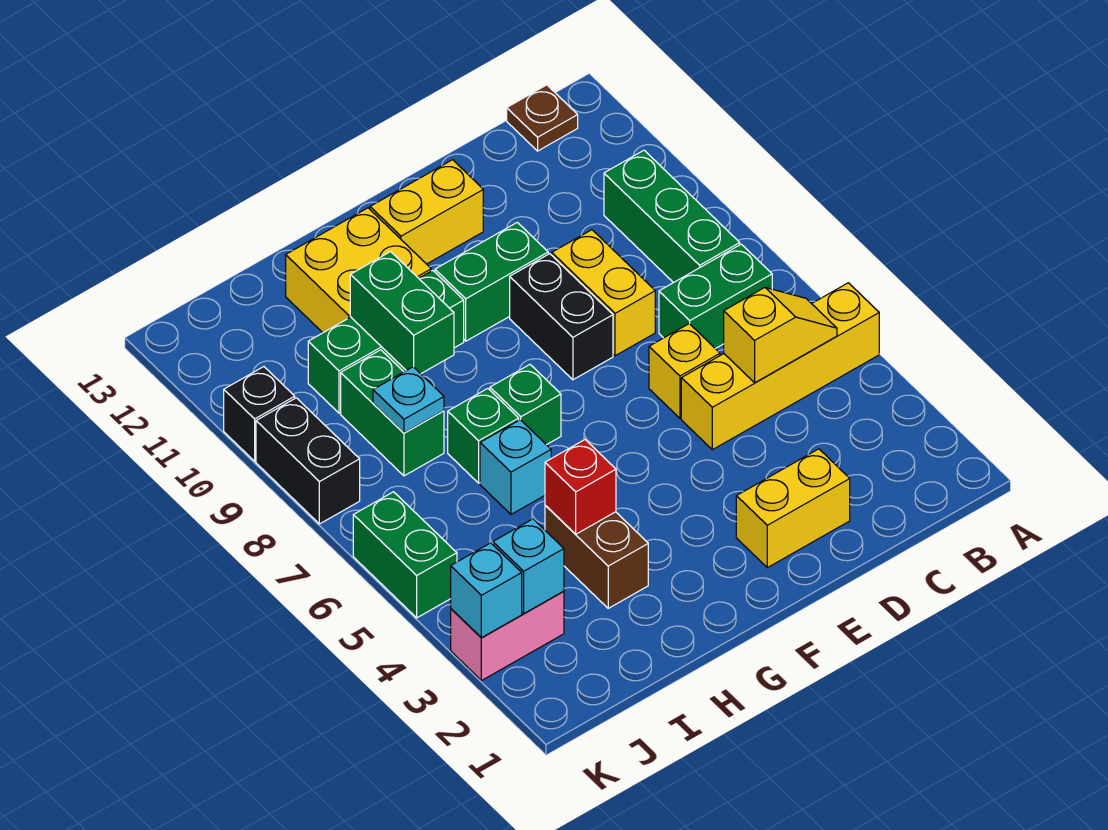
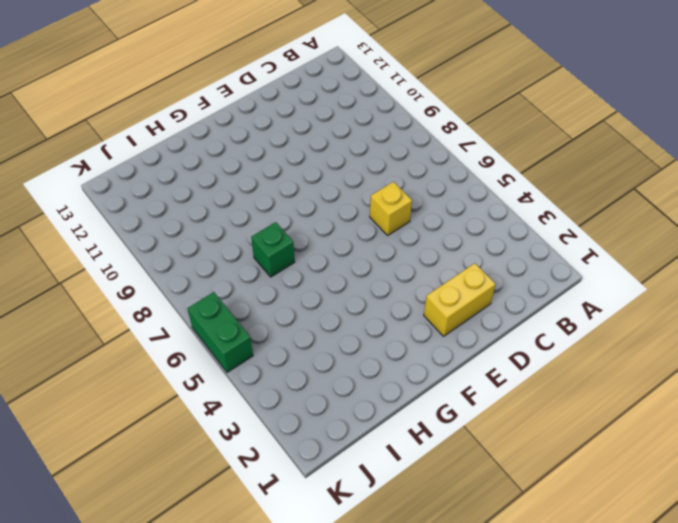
none -> yellow brick A5:D5 level 1
none -> green brick B7:C7 level 1
none -> green brick B8:B10 level 1

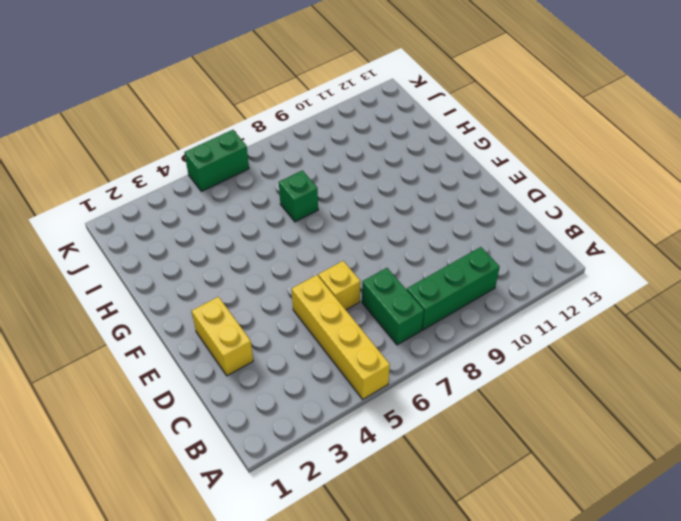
none -> brown plate B13 level 1
none -> yellow brick D8:D9 level 1
none -> black brick E8:E9 level 1

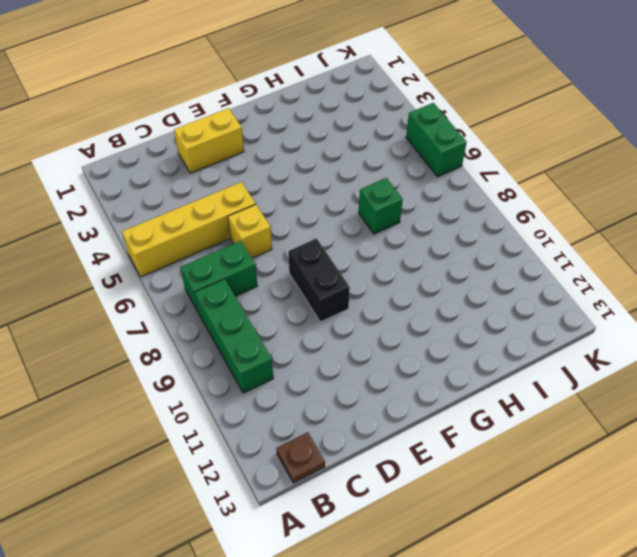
none -> yellow brick D8:D9 level 1
none -> green brick E10:F10 level 1
none -> yellow brick E12:F12 level 1

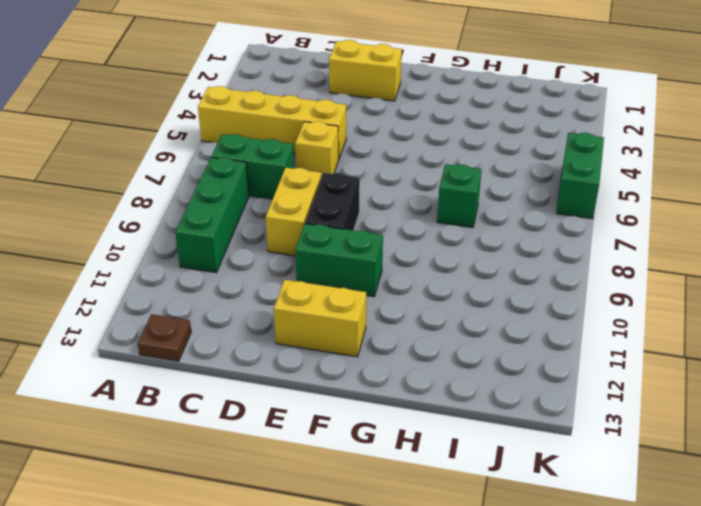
none -> green brick G7 level 1
none -> green brick G10:I10 level 1
none -> yellow brick G11:H12 level 1

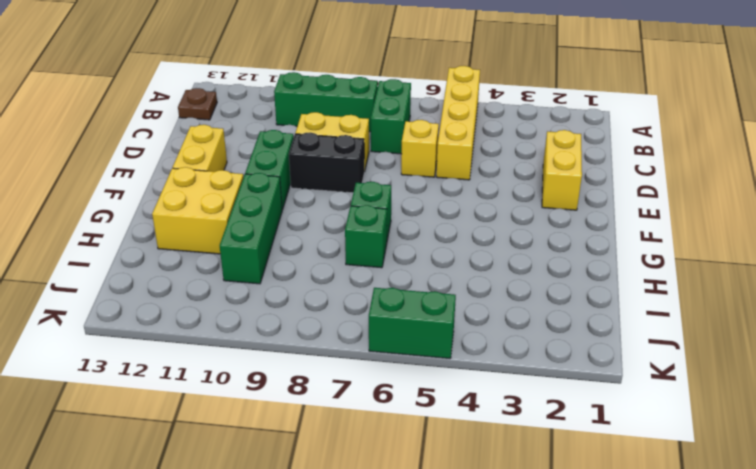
none -> brown brick H3:H4 level 1
none -> cyan brick H6 level 1
none -> green brick I8:I9 level 1

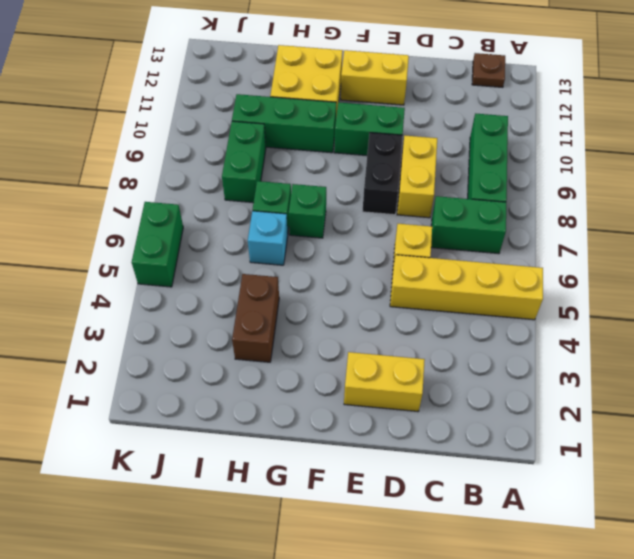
none -> pink brick J3:K3 level 1
none -> black brick K8:K9 level 1
none -> black brick K10 level 1

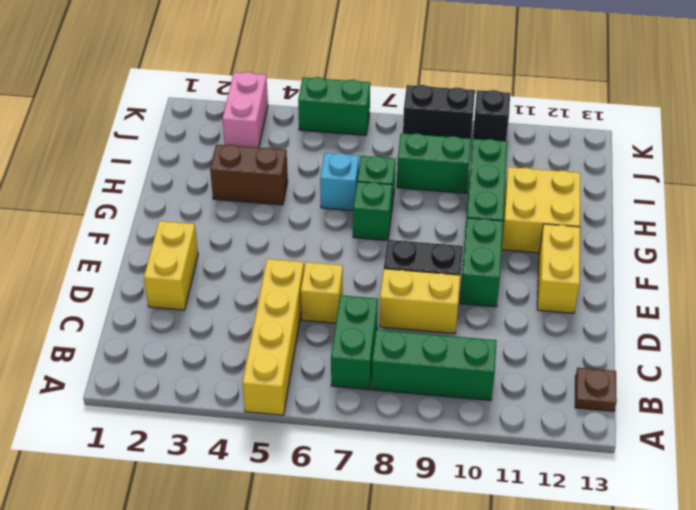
none -> yellow slope B5:C5 level 2 top C
none -> red brick H4 level 2
none -> green brick H9:H10 level 2

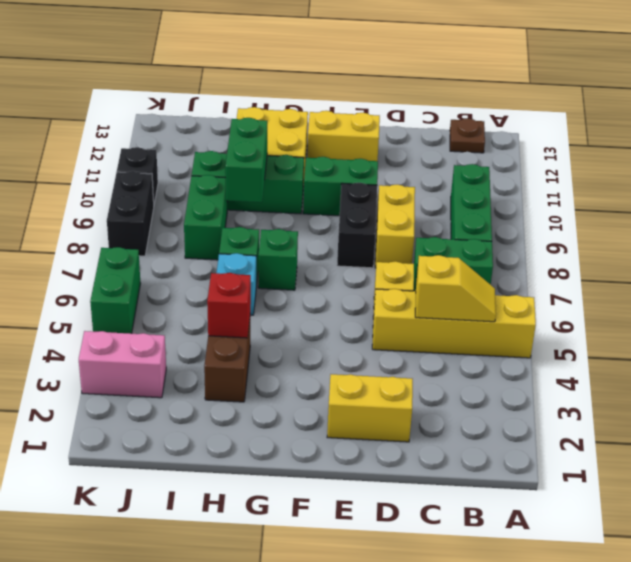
none -> cyan plate I8 level 2
none -> cyan brick J3 level 2
none -> cyan brick K3 level 2

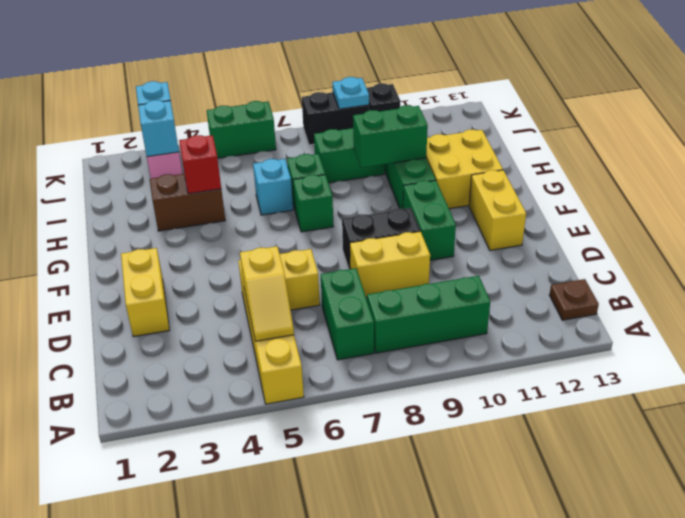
cyan plate K9 level 2 -> cyan plate I8 level 2

